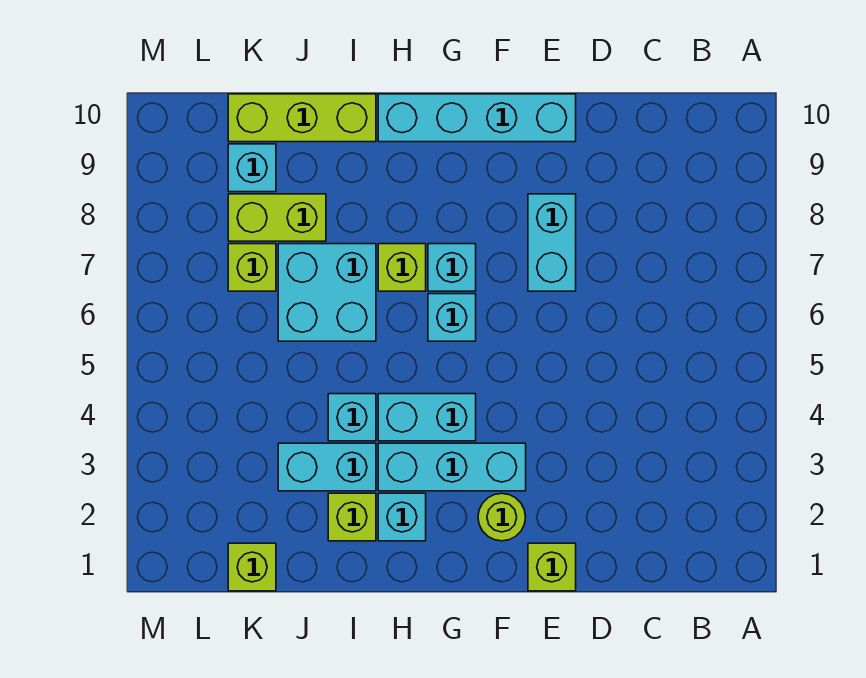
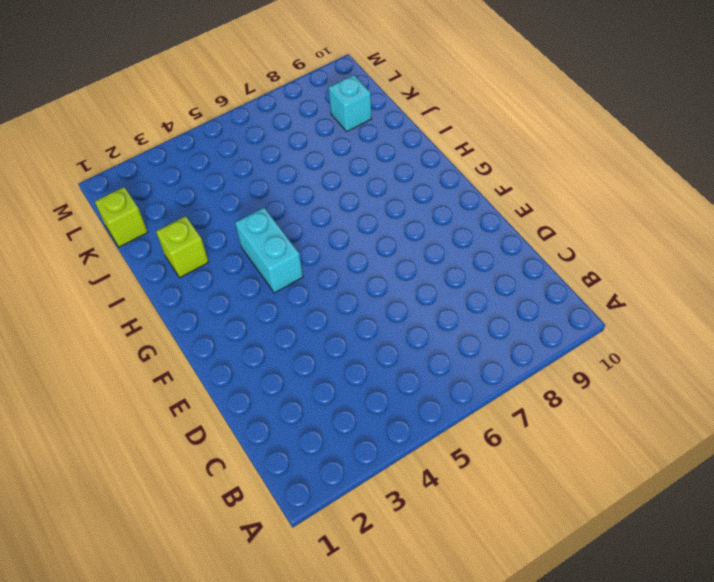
none -> lime brick E1 level 1
none -> cyan brick E7:E8 level 1
none -> cyan brick E10:H10 level 1

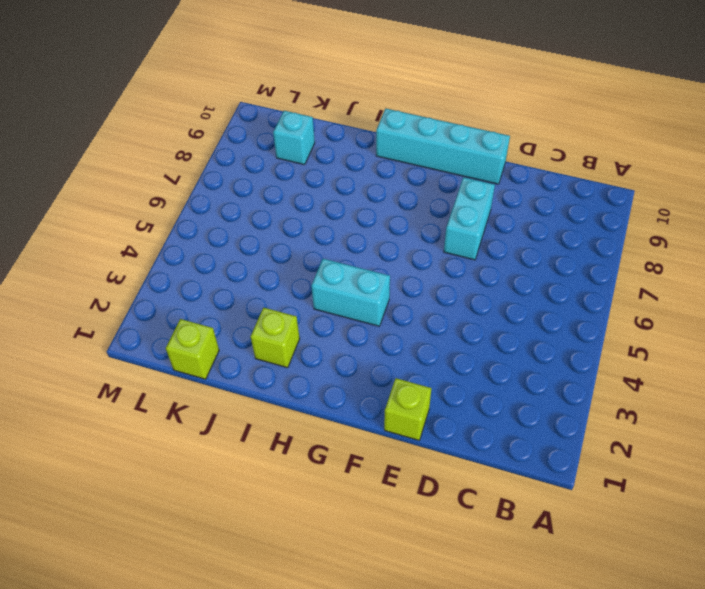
none -> lime round brick F2 level 1
none -> cyan brick F3:H3 level 1
none -> cyan brick G6 level 1

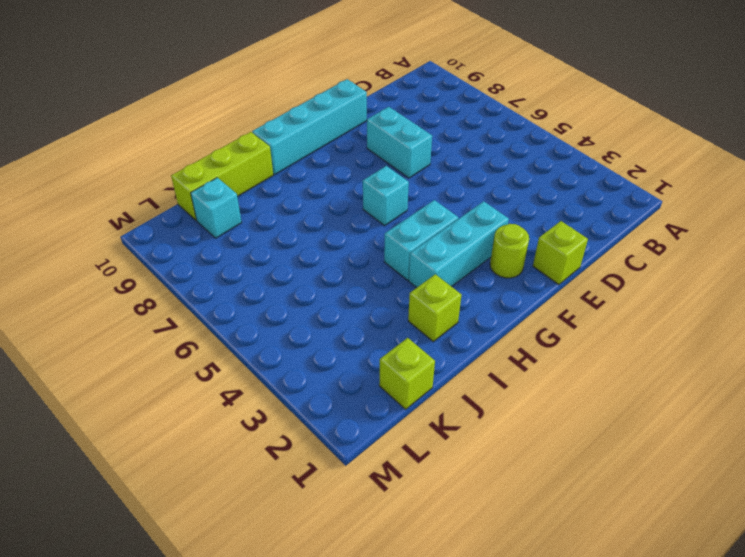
none -> cyan brick G7 level 1
none -> cyan brick H2 level 1
none -> lime brick H7 level 1

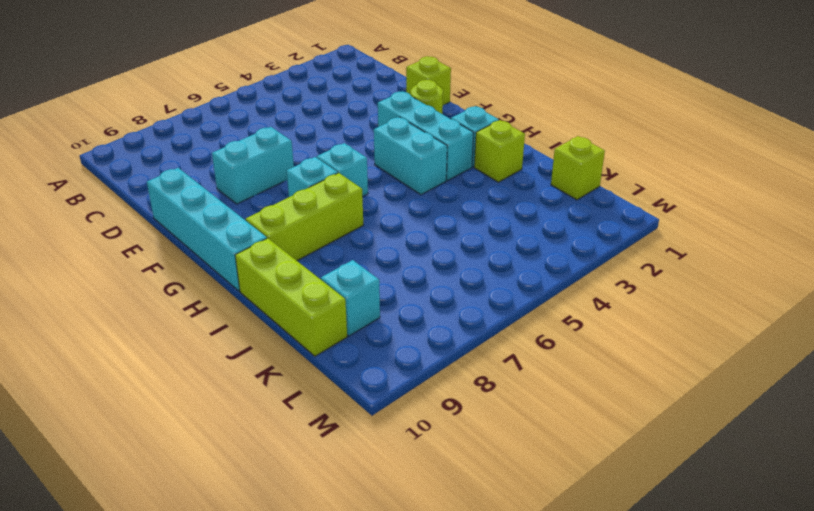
lime brick H7:H9 level 1 -> lime brick H7 level 1
none -> cyan brick I3:J3 level 1
none -> cyan brick I4 level 1
none -> cyan brick I6:J7 level 1

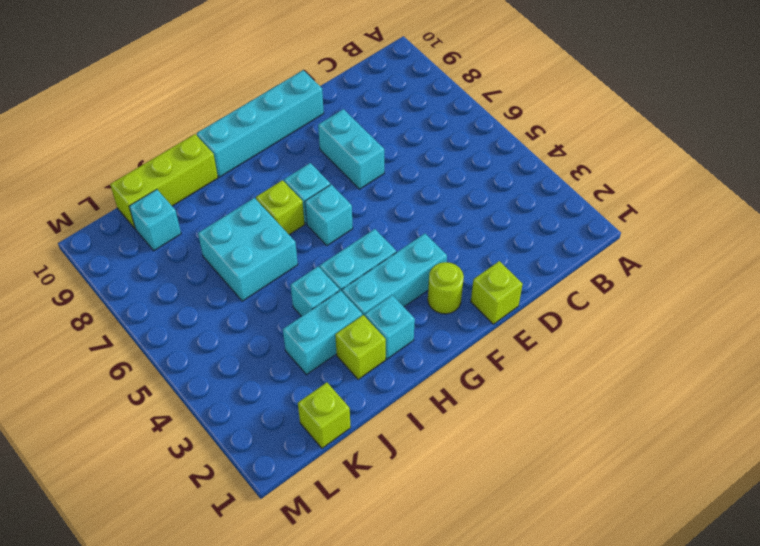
none -> lime brick J8:K8 level 1
none -> lime brick K7 level 1

